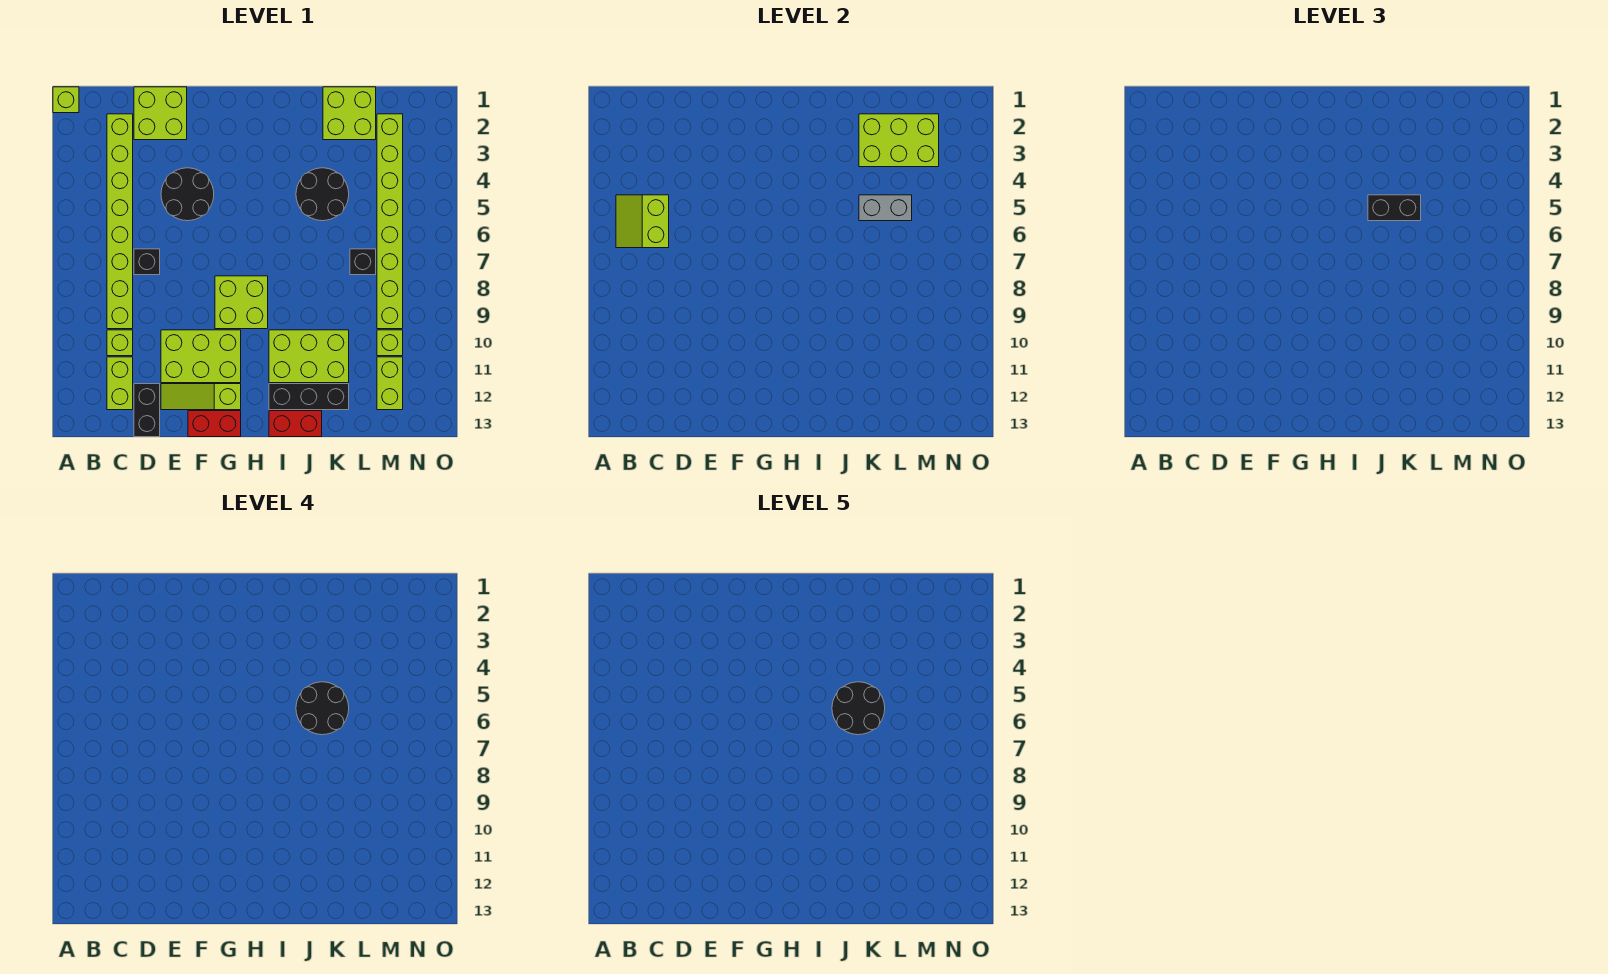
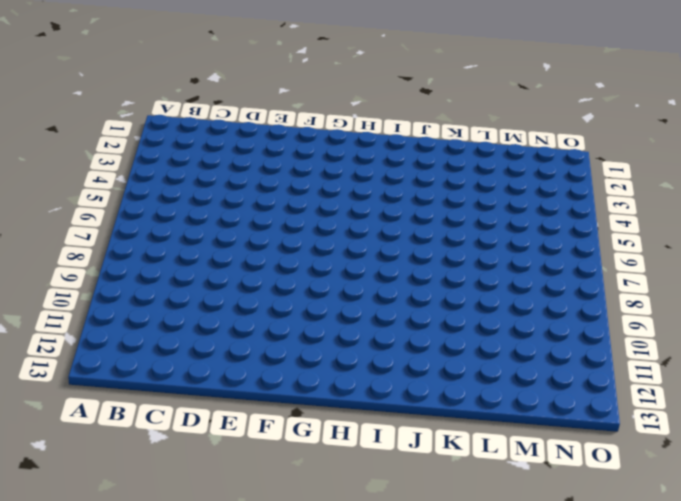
none -> lime brick A1 level 1
none -> lime brick C2:C9 level 1
none -> lime brick C10 level 1

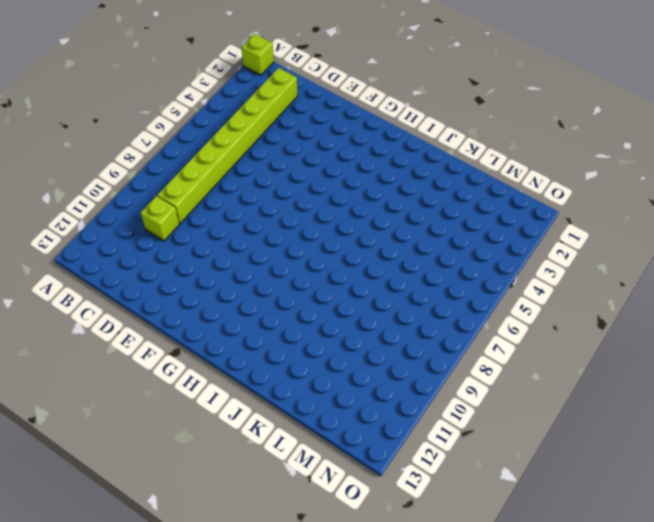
none -> lime brick C11:C12 level 1
none -> lime brick D1:E2 level 1
none -> black brick D7 level 1

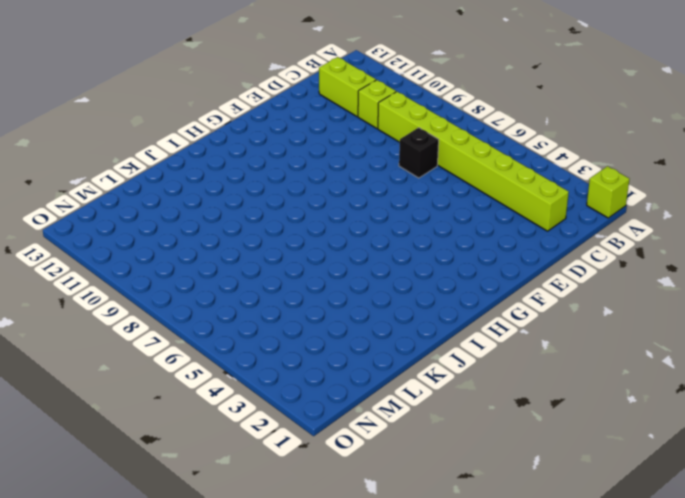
none -> lime brick D1:E2 level 1
none -> black brick D12:D13 level 1
none -> black round brick E4:F5 level 1

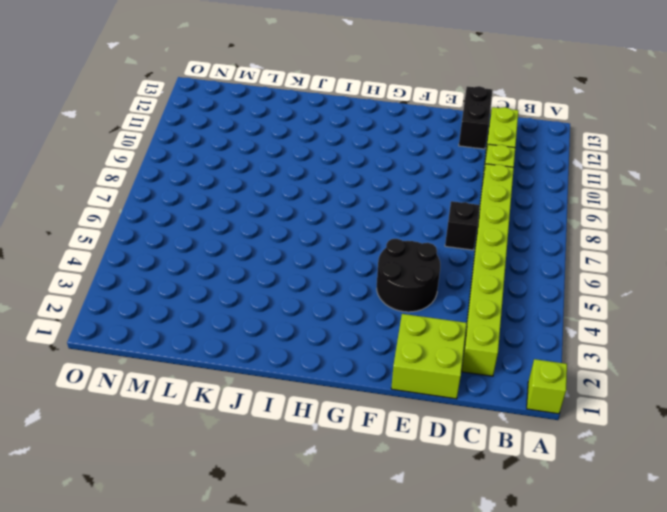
none -> lime brick E10:G11 level 1
none -> lime slope E12:G12 level 1 top G
none -> red brick F13:G13 level 1

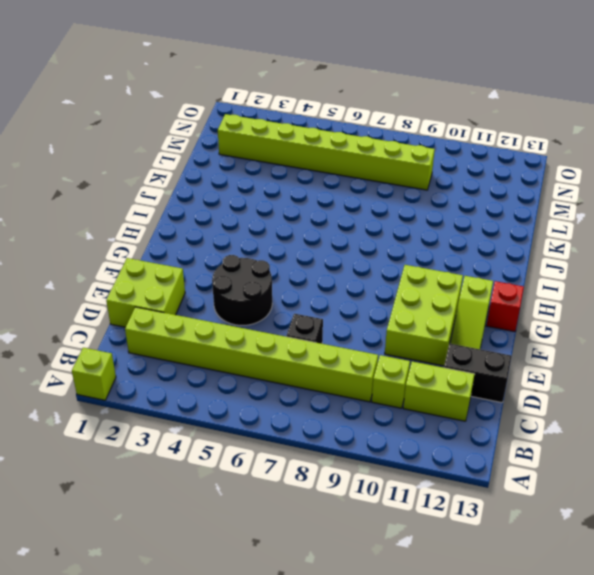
red brick G13 level 1 -> red brick F13:G13 level 1
none -> lime brick G8:H9 level 1
none -> lime brick I10:K11 level 1
none -> black brick I12:K12 level 1

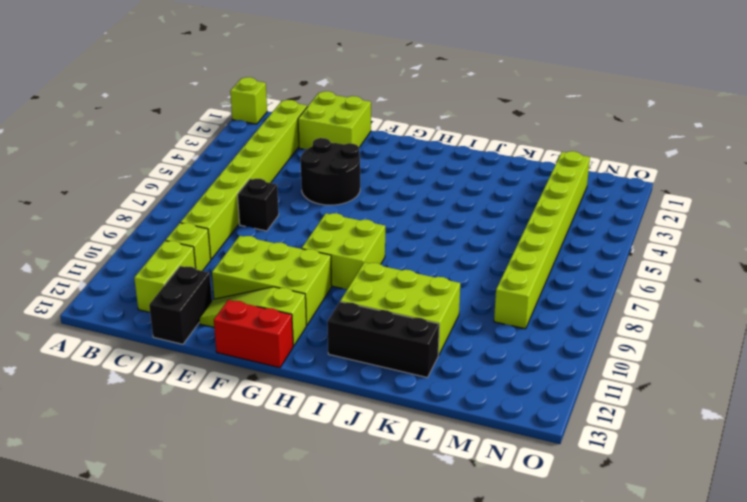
none -> red brick I13:J13 level 1
none -> black round brick J4:K5 level 1
none -> lime brick K1:L2 level 1

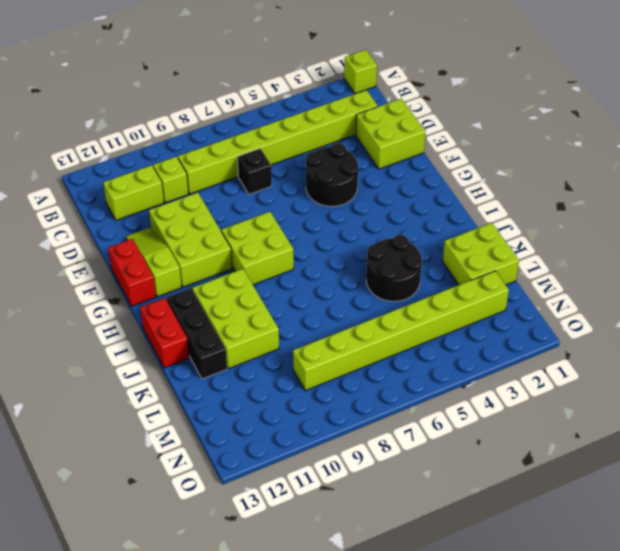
none -> black brick D12:D13 level 1
none -> black brick L7 level 1
none -> lime brick M10 level 1

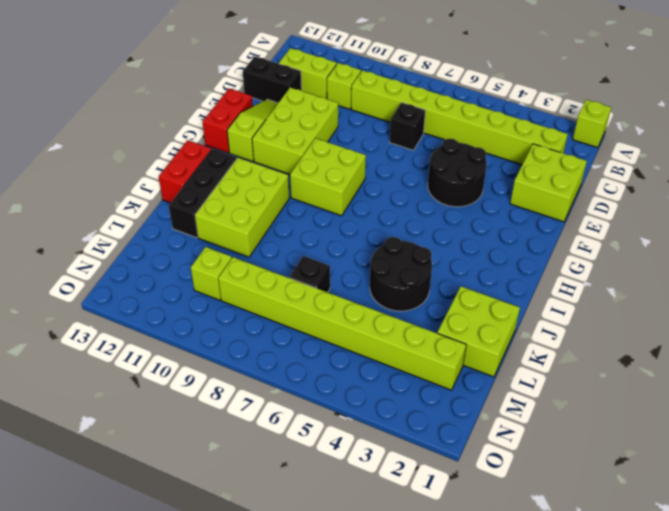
none -> lime brick M11:M12 level 1
none -> lime slope B5:C6 level 2 top C
none -> lime brick K2:M3 level 2

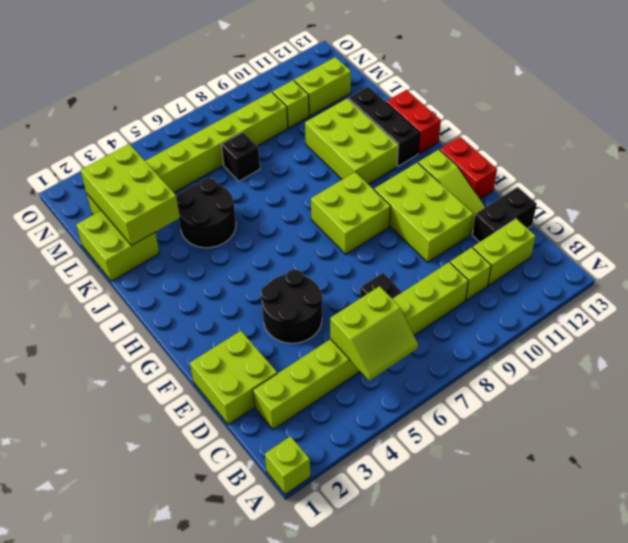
none -> grey brick K5:L5 level 2
none -> black brick J5:K5 level 3
none -> black round brick J5:K6 level 4

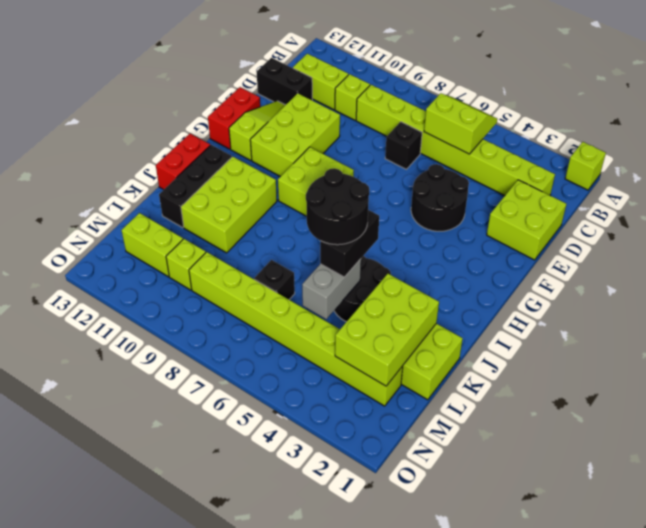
none -> black round brick J5:K6 level 5

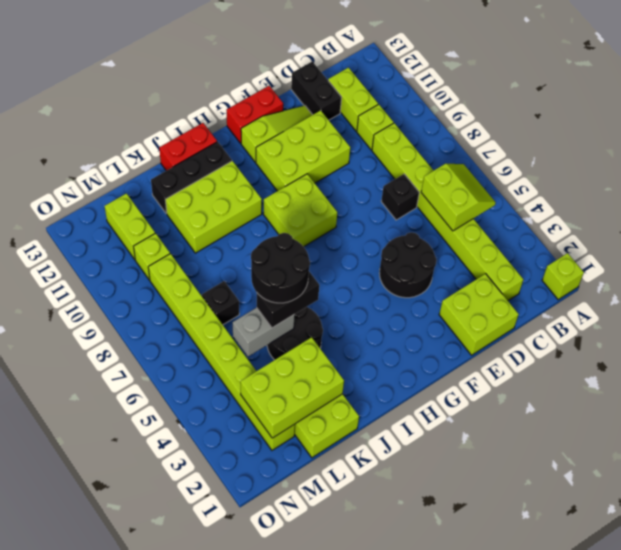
none -> black round brick J5:K6 level 5

